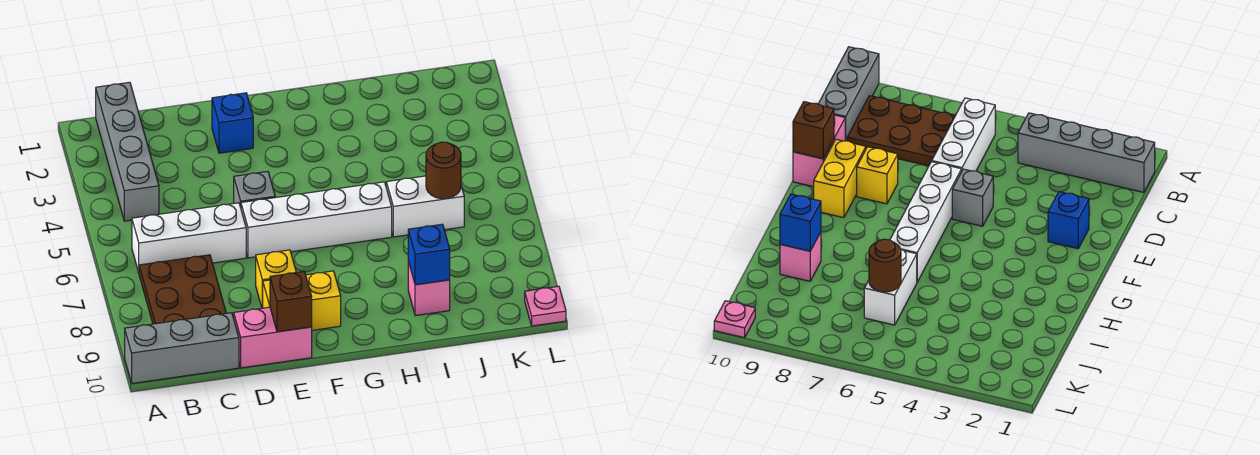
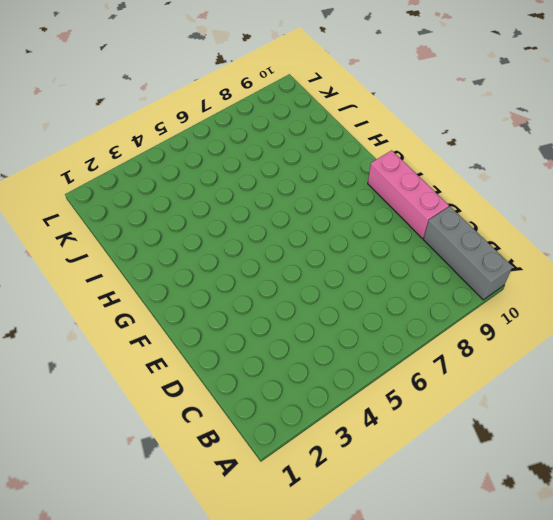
pink brick D10:F10 level 1 -> pink brick D10:E10 level 1
none -> grey brick B1:B4 level 1
none -> white brick B6:D6 level 1
none -> brown plate B7:C9 level 1

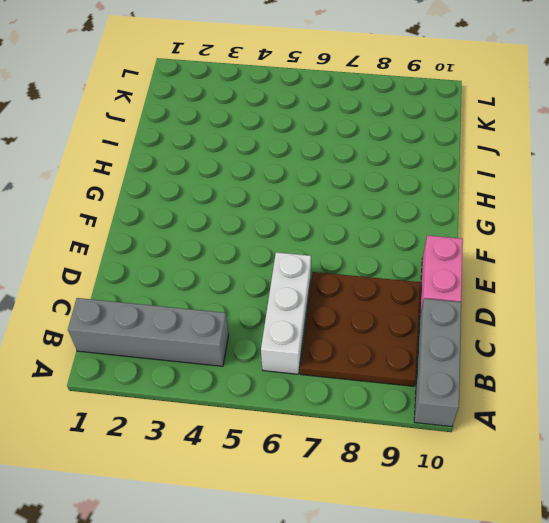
brown plate B7:D9 level 1 -> brown plate B7:C9 level 1
none -> blue brick E2 level 1
none -> grey brick E5 level 1
none -> white brick E6:H6 level 1

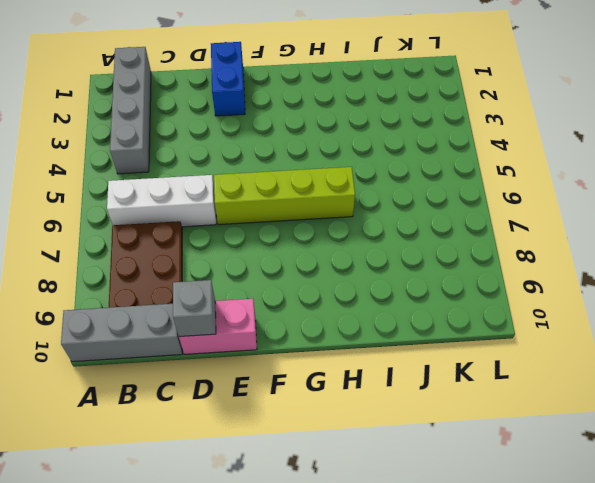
grey brick D10 level 2 -> grey brick E5 level 1
blue brick E1:E2 level 1 -> blue brick E2 level 1
lime brick E6:H6 level 1 -> white brick E6:H6 level 1
none -> yellow brick E8 level 1
none -> yellow brick E9:F9 level 1
none -> white brick I6:J6 level 1

